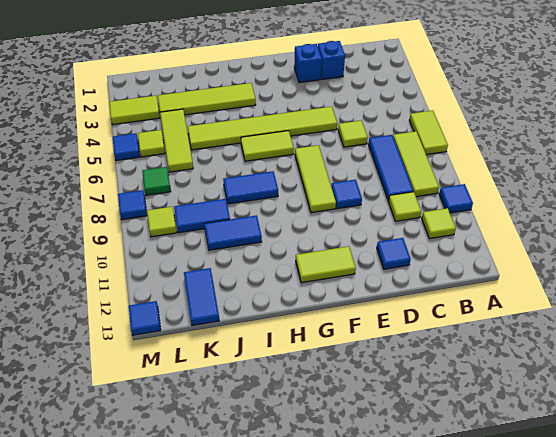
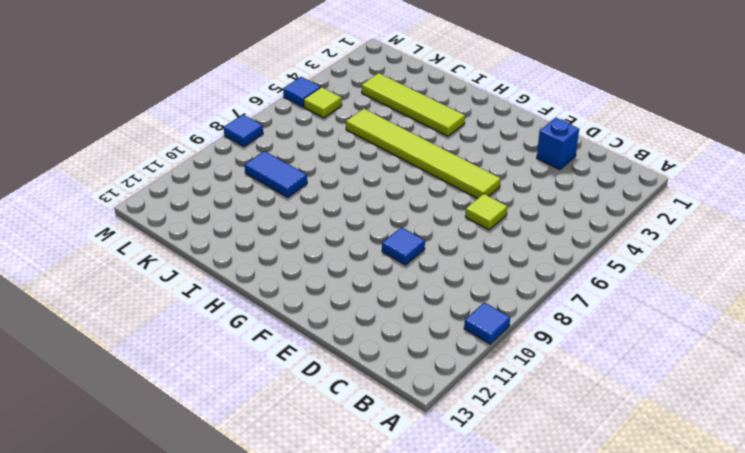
none -> lime tile A6:A7 level 1
none -> lime tile B7:B9 level 1
none -> lime tile B11 level 1

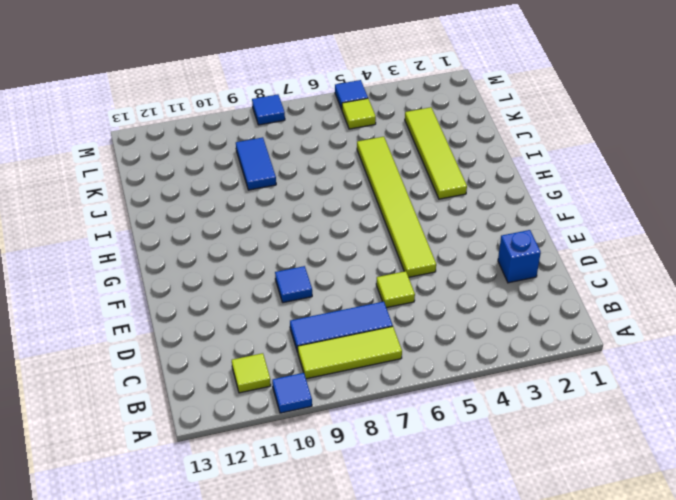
none -> lime tile A6:A7 level 1
none -> lime tile C10 level 1
none -> blue tile D12 level 1

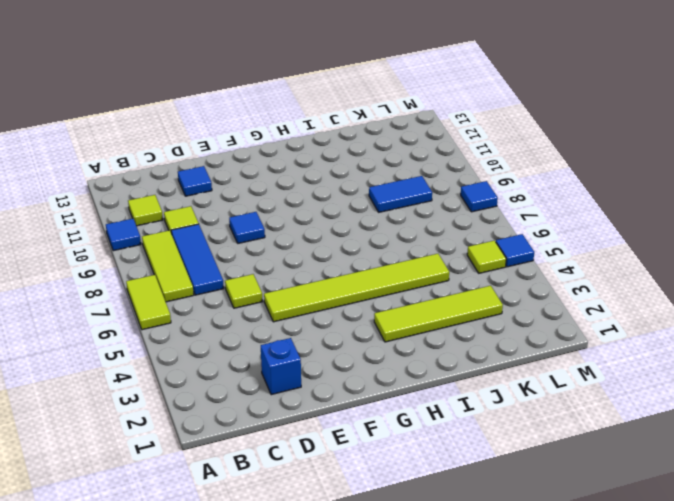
none -> blue brick E2 level 1
none -> lime tile F7:F9 level 1
none -> lime tile F12:G12 level 1

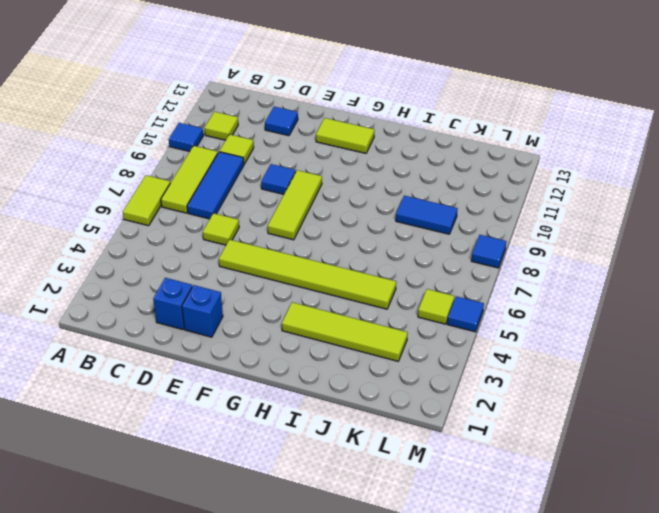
none -> lime tile G6:H6 level 1
none -> blue tile H8:I8 level 1
none -> blue tile I10:J10 level 1

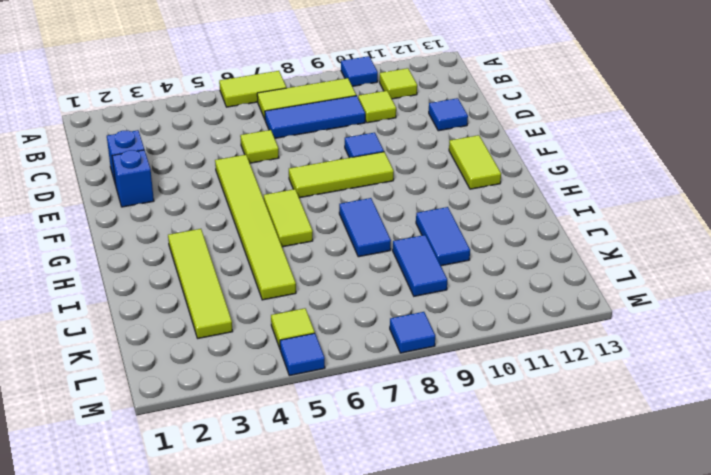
none -> lime tile K4:K6 level 1
none -> blue tile K12:K13 level 1
none -> lime tile L3:M3 level 1

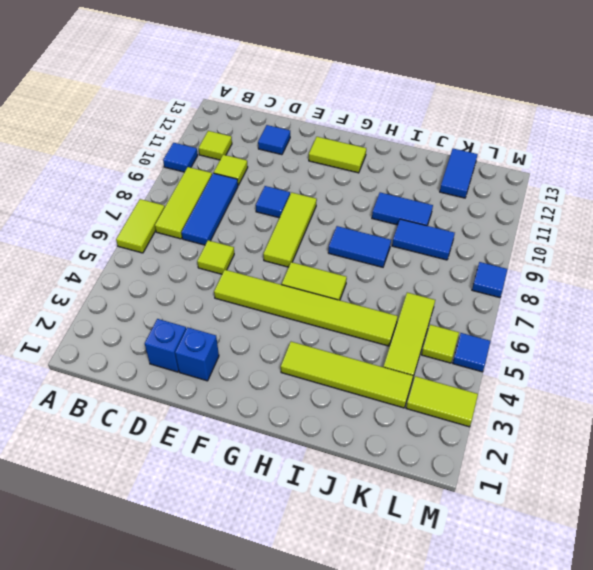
none -> green tile L7 level 1
none -> lime tile L9 level 1
none -> blue tile M13 level 1

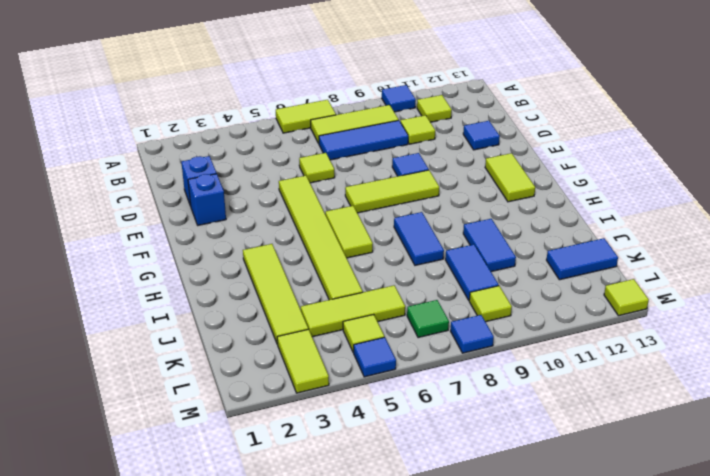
lime tile M13 level 1 -> blue tile M13 level 1

